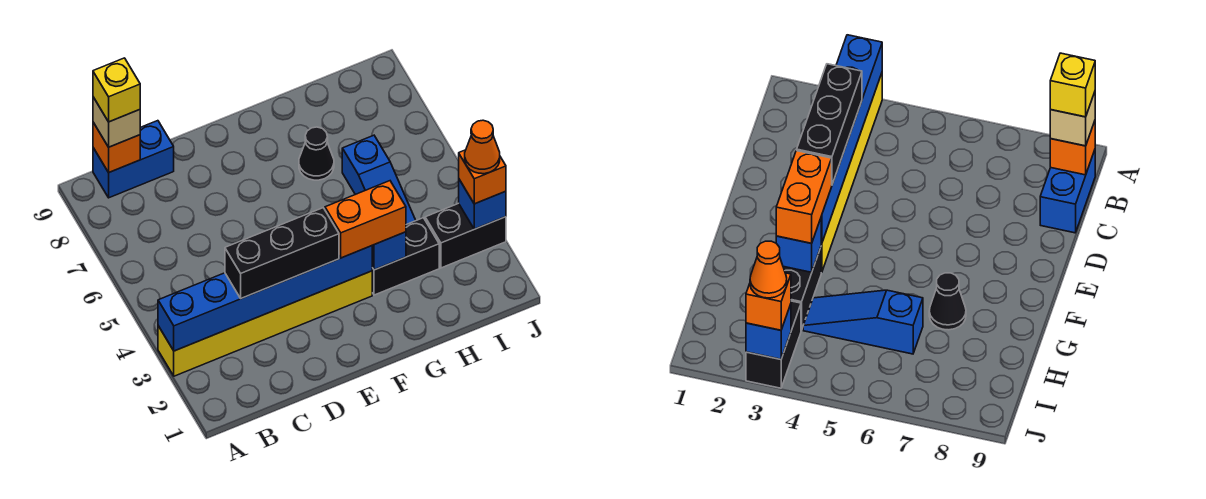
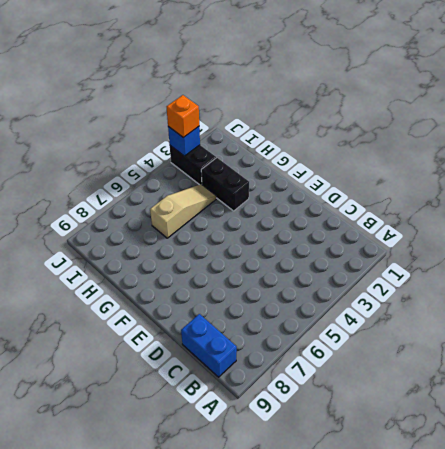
tan slope H4:H6 level 1 top 6 -> blue slope H4:H6 level 1 top 6
none -> yellow brick A3:F3 level 1
none -> black cone G7 level 1
none -> blue brick A3:F3 level 2

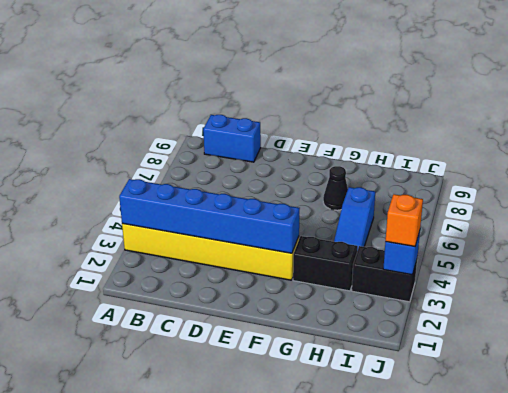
none -> orange brick B9 level 2
none -> blue brick G3 level 2
none -> tan brick B9 level 3

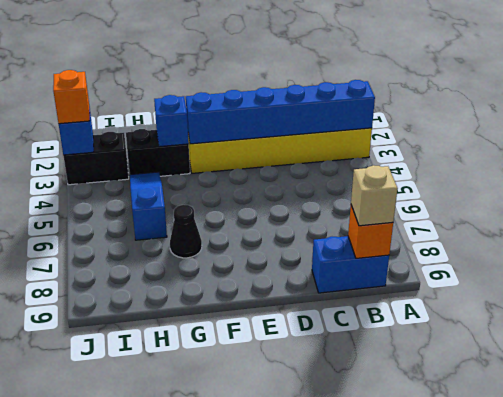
none -> black brick C3:E3 level 3
none -> orange brick F3:G3 level 3
none -> yellow brick B9 level 4

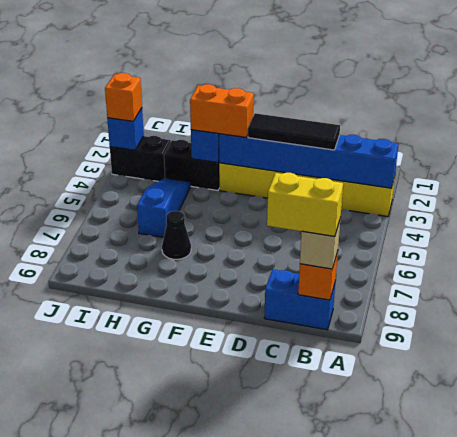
yellow brick B9:C9 level 4 -> yellow brick B9 level 4
black tile C3:E3 level 3 -> black brick C3:E3 level 3
none -> orange cone J3 level 4

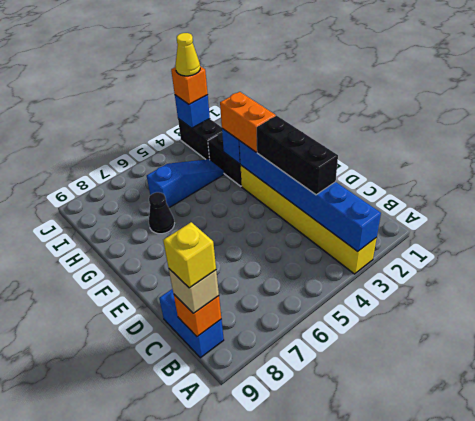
yellow cone J3 level 4 -> orange cone J3 level 4

